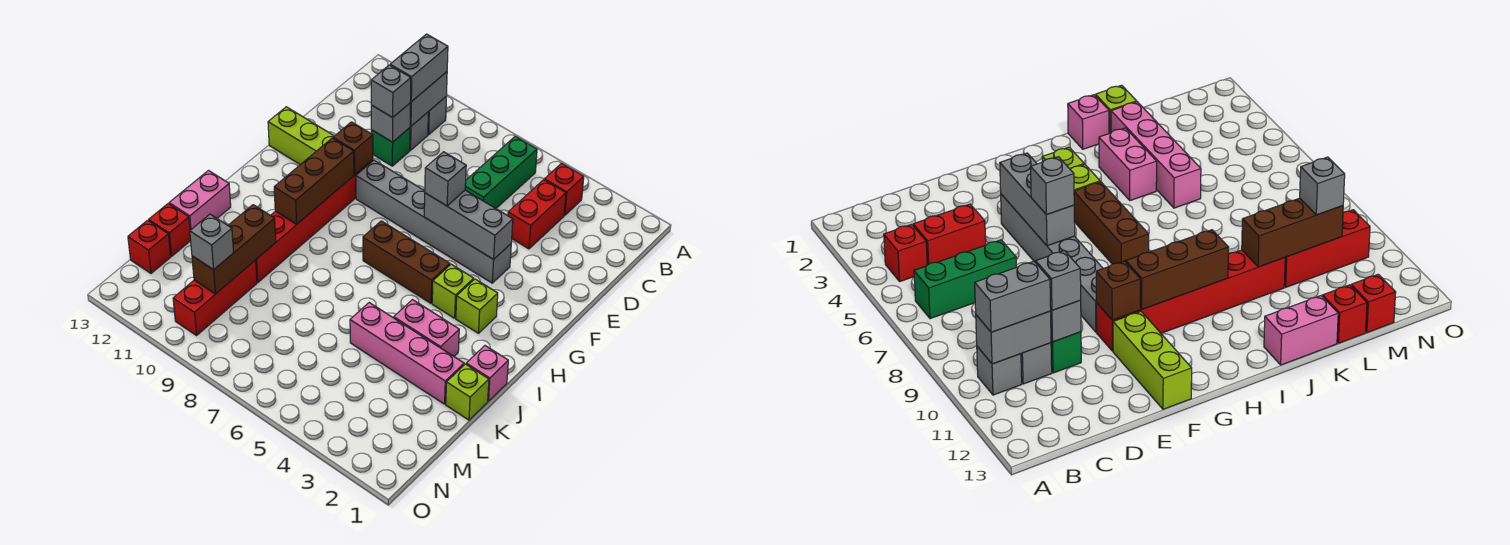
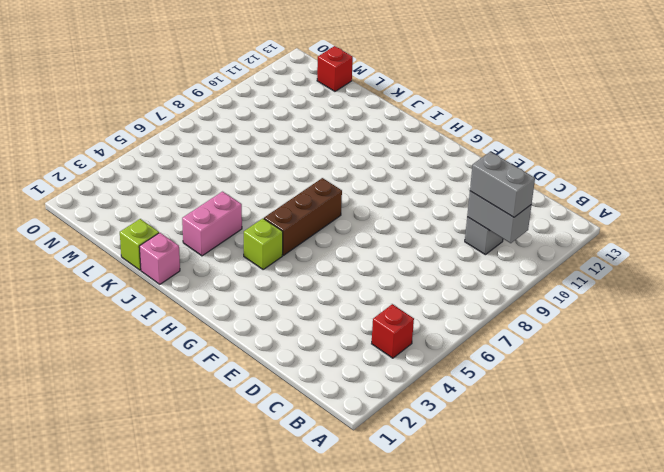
none -> green brick B6:D6 level 1
none -> grey brick B10 level 1
none -> red brick C4:D4 level 1
none -> green brick D10 level 1

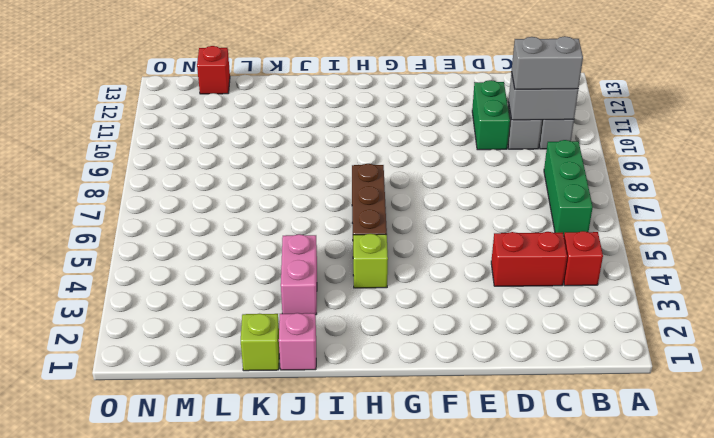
green brick B6:B8 level 1 -> green brick B6:D6 level 1
green brick D10:D11 level 1 -> green brick D10 level 1
none -> grey brick F4:F9 level 1
none -> red brick F10:K10 level 1
none -> lime brick F11:F13 level 1
none -> lime brick H3 level 1

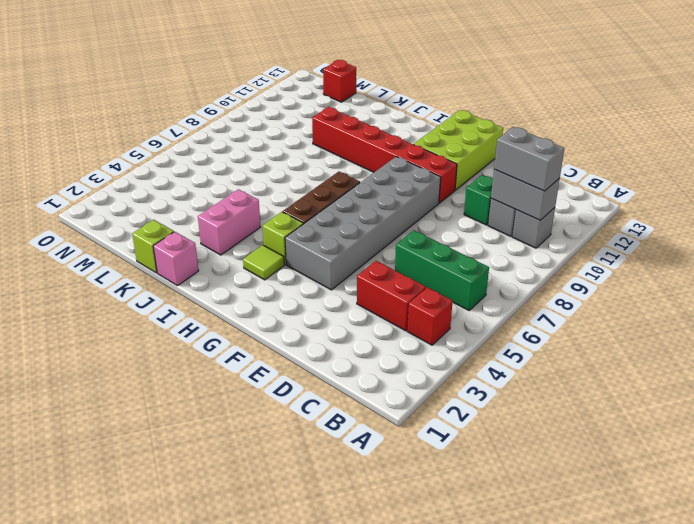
grey brick F4:G9 level 1 -> grey brick F4:F9 level 1
lime brick F11:G13 level 1 -> lime brick F11:F13 level 1
lime tile H3 level 1 -> lime brick H3 level 1
none -> pink brick J13:K13 level 1
none -> pink brick K2:K5 level 1
none -> red brick L10:N10 level 1
none -> red brick L13 level 1

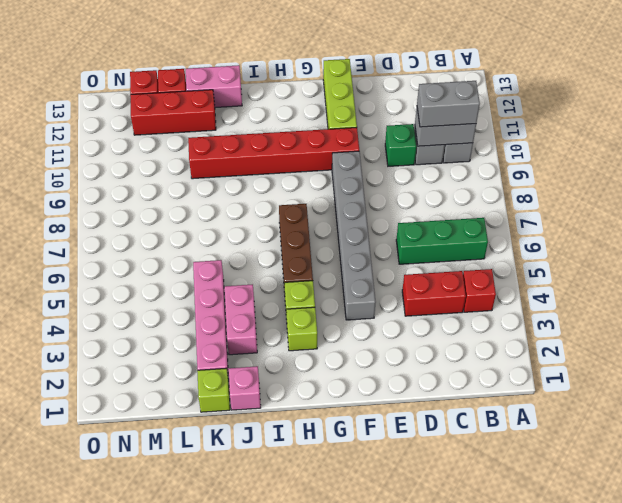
red brick K12:M12 level 1 -> red brick L10:N10 level 1
none -> grey brick D10 level 2
none -> grey brick F4:F6 level 2
none -> brown brick F10 level 2
none -> brown brick G10:I10 level 2

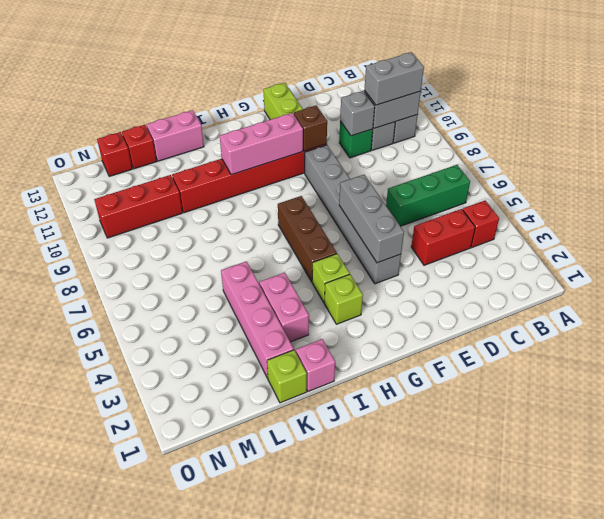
pink brick G10:I10 level 2 -> brown brick G10:I10 level 2
none -> brown brick K10:M10 level 2
none -> grey brick D10 level 3
none -> grey brick F6 level 3
none -> grey brick M10 level 3

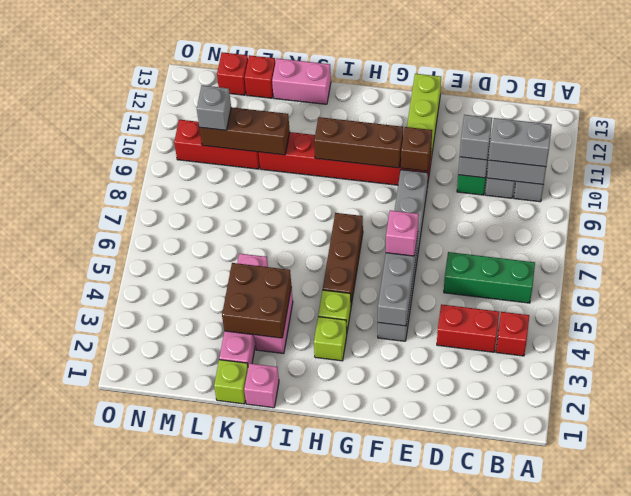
pink brick F6 level 3 -> grey brick F6 level 3
brown brick J3:K4 level 2 -> none

